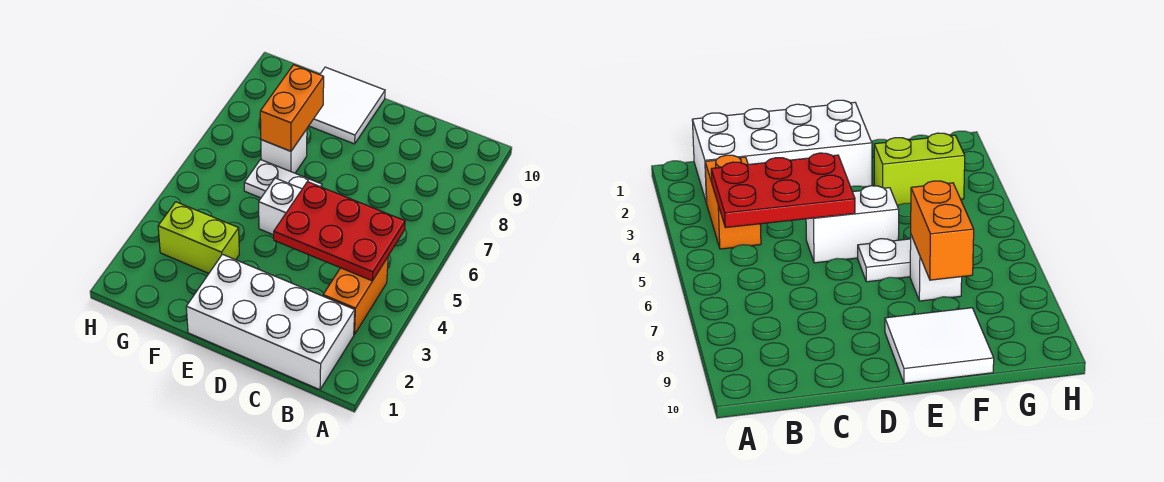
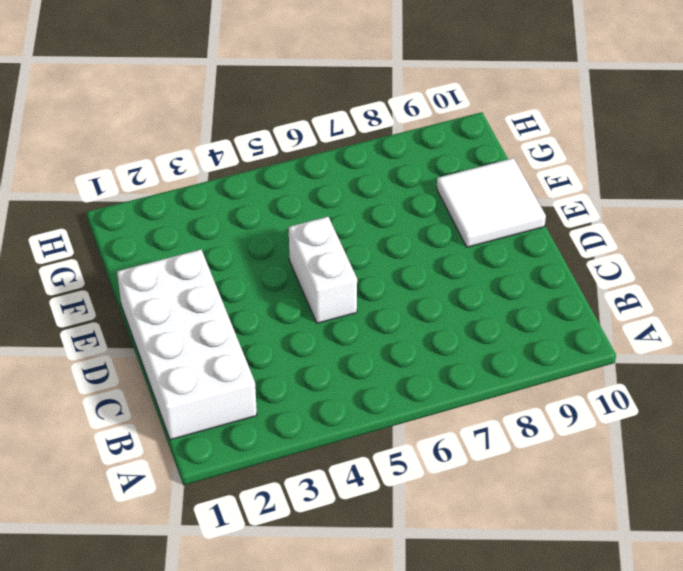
none -> orange brick B3:B4 level 1
none -> white plate E6:F6 level 1

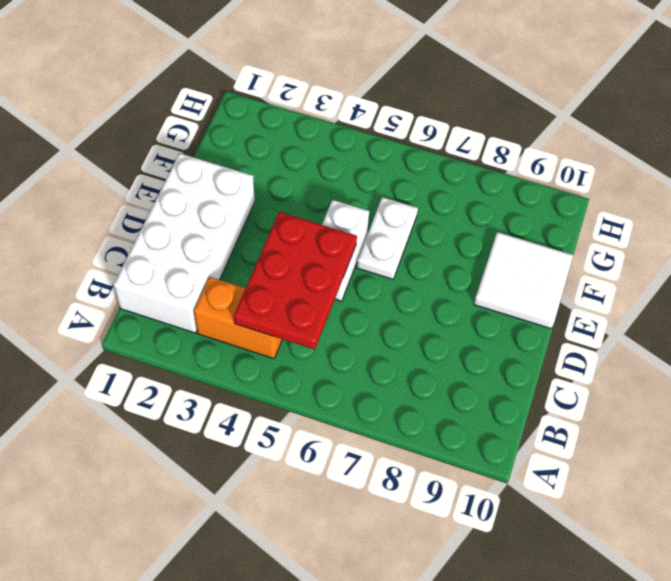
none -> lime brick F3:G3 level 1
none -> white brick F7 level 1

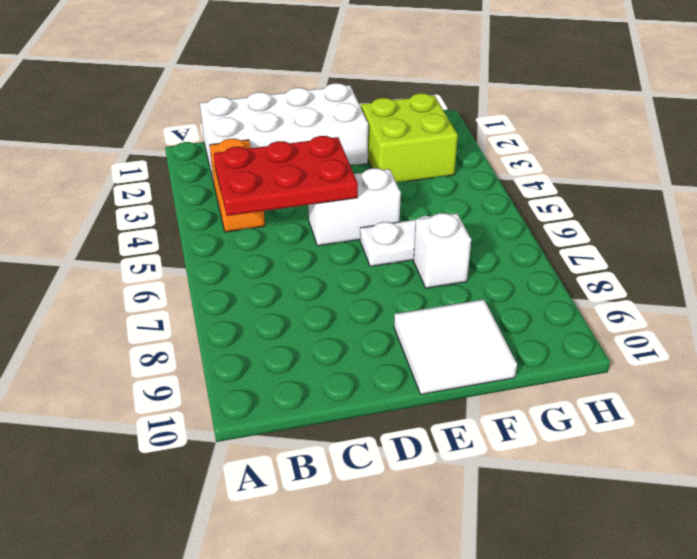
lime brick F2:G3 level 1 -> lime brick F3:G3 level 1
none -> orange brick F7:F8 level 2

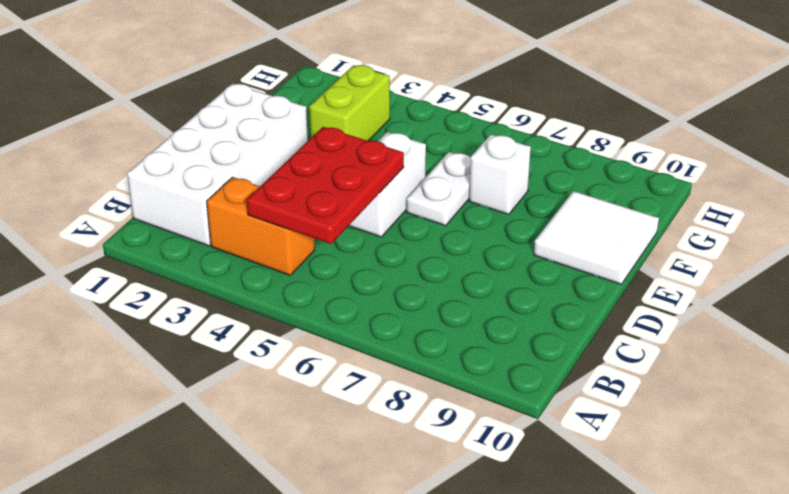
none -> orange brick F7:F8 level 2

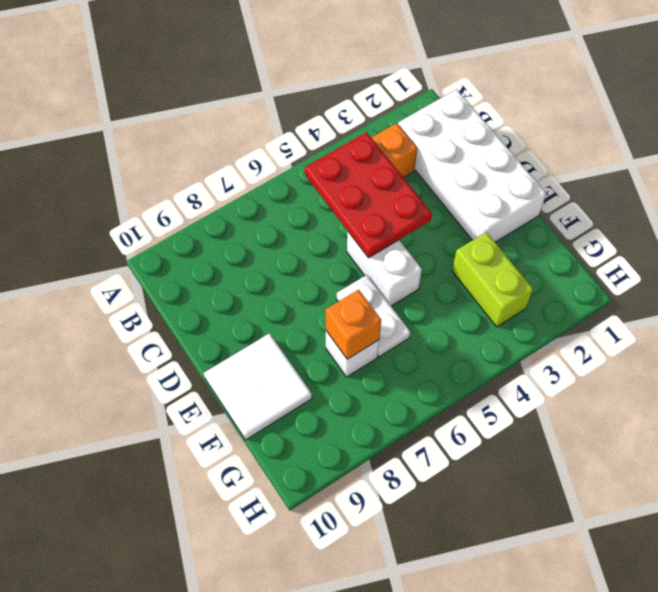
orange brick F7 level 2 -> orange brick F7:F8 level 2

